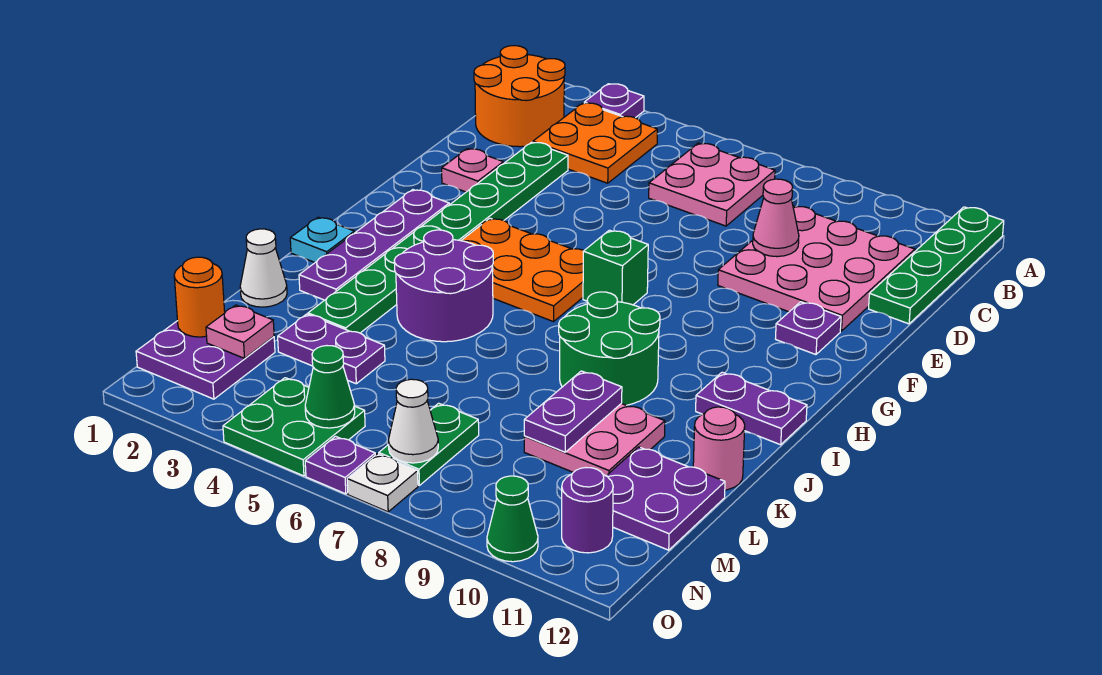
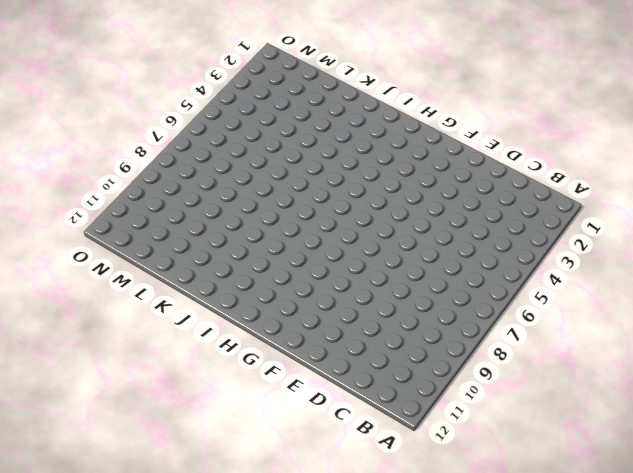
none -> purple plate A3 level 1
none -> green plate A12:D12 level 1
none -> orange round brick B1:C2 level 1
none -> orange plate B3:C4 level 1

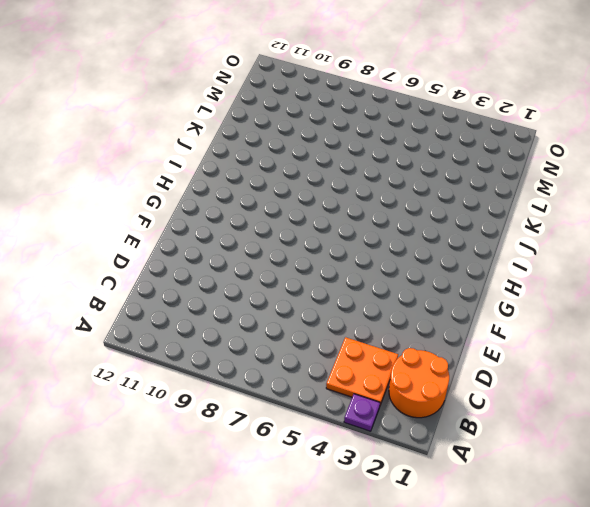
none -> green plate A12:D12 level 1
none -> pink plate B6:C7 level 1
none -> pink plate C9:E11 level 1
none -> green plate D3:K3 level 1

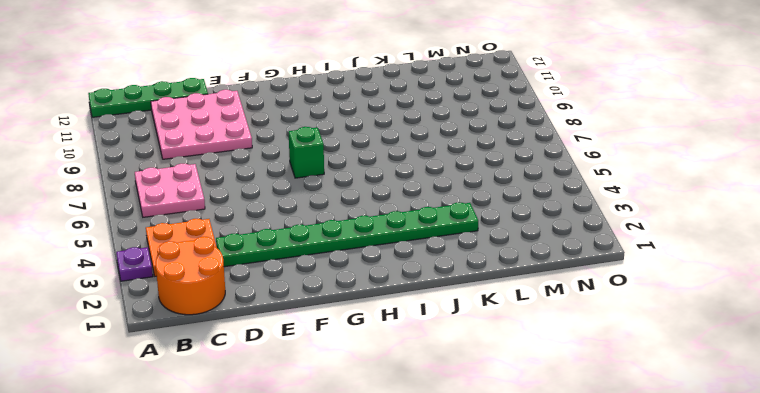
none -> pink plate E2 level 1
none -> purple plate F11 level 1
none -> purple plate G2:J2 level 1
none -> orange plate G4:H6 level 1

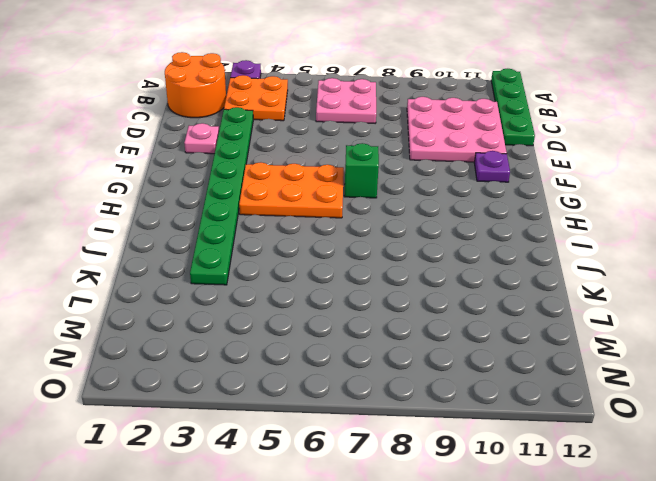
none -> purple plate G2:J2 level 1
none -> cyan plate I1 level 1
none -> purple round brick I4:J5 level 1
none -> green round brick I8:J9 level 1

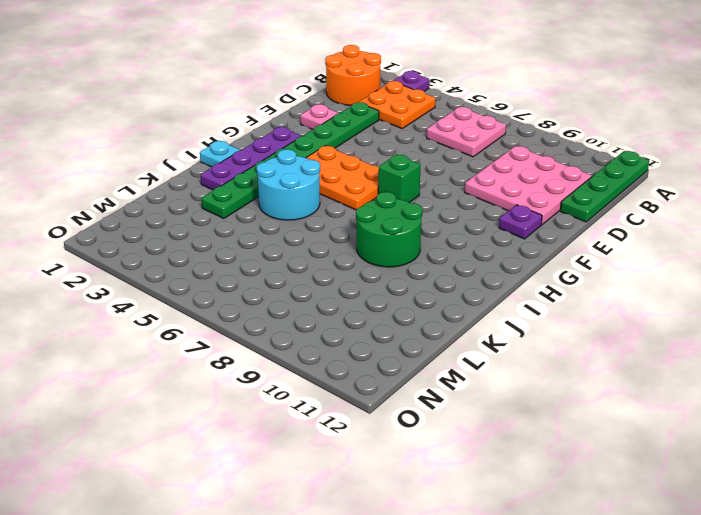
cyan round brick I4:J5 level 1 -> purple round brick I4:J5 level 1
none -> purple plate I11:I12 level 1
none -> white cone K1 level 1
none -> pink plate K9:L10 level 1
none -> pink round brick K12 level 1

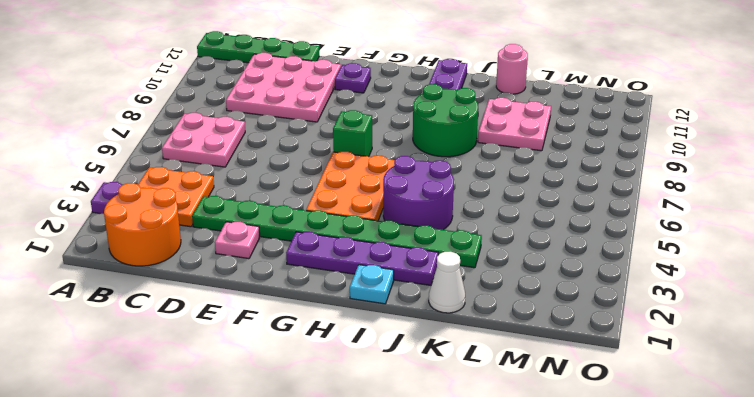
none -> purple plate L3:L4 level 1
none -> purple plate L11:M12 level 1
none -> purple plate M1:N2 level 1
none -> green plate M7:N7 level 1

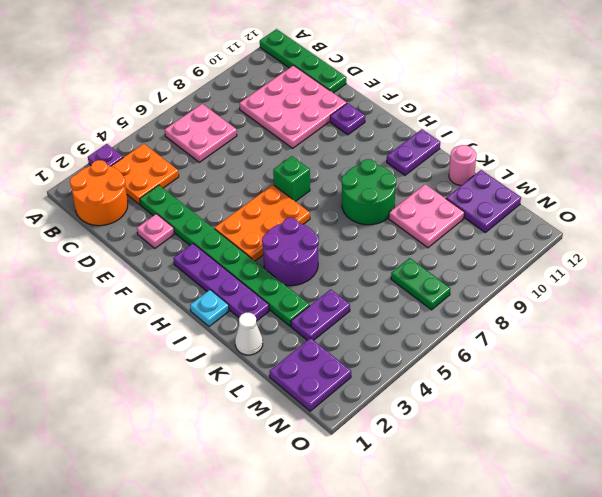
none -> green plate N4:O5 level 1
none -> purple round brick N11 level 1
none -> purple plate O6 level 1
none -> white plate O7 level 1

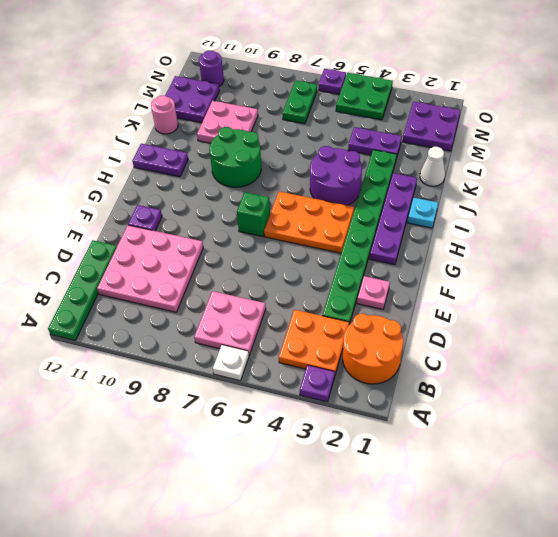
white plate A6 level 1 -> white plate O7 level 1
none -> green cone O10 level 1
none -> pink cone D9 level 2
none -> purple plate K9:L9 level 2
none -> orange round brick M1 level 2

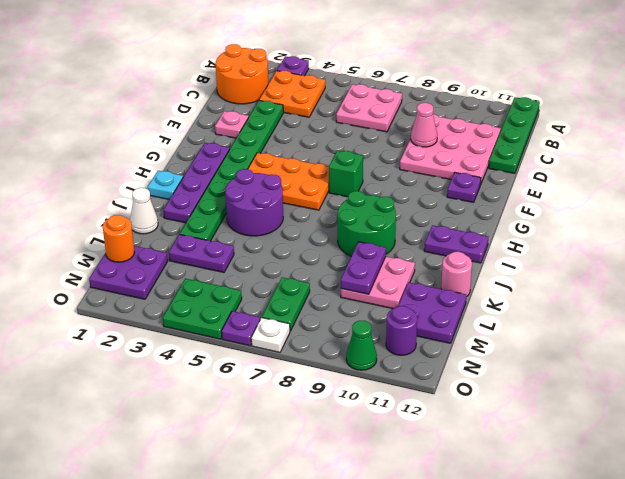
none -> pink plate M2 level 2
none -> green cone N5 level 2
none -> white cone N7 level 2

